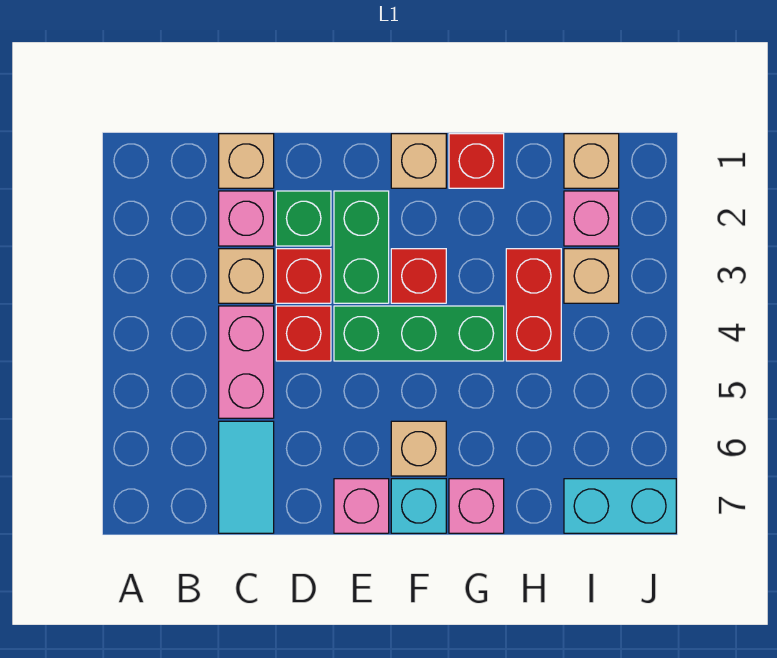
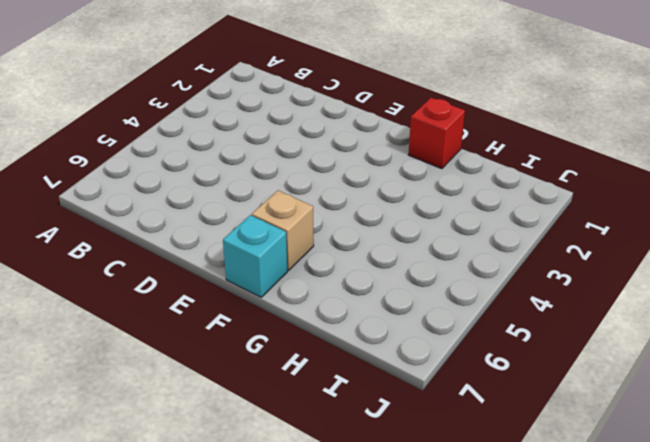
none -> tan brick C1 level 1
none -> pink brick C2 level 1
none -> tan brick C3 level 1

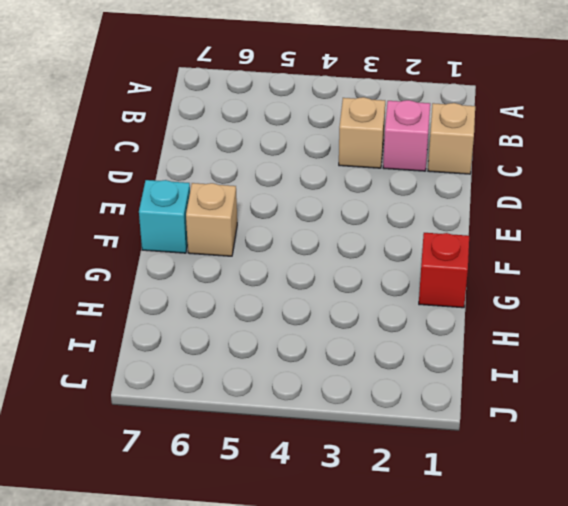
none -> pink brick C4:C5 level 1
none -> cyan tile C6:C7 level 1
none -> green brick D2 level 1

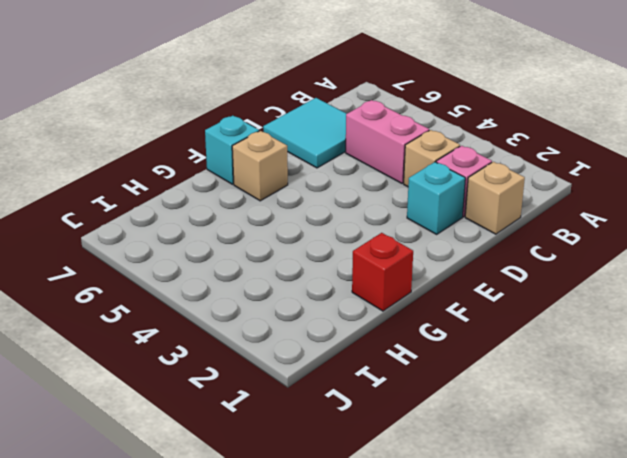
cyan tile C6:D7 level 1 -> cyan tile C6:C7 level 1
cyan brick D2 level 1 -> green brick D2 level 1
none -> red brick D3 level 1
none -> red brick D4 level 1
none -> green brick E2:E3 level 1

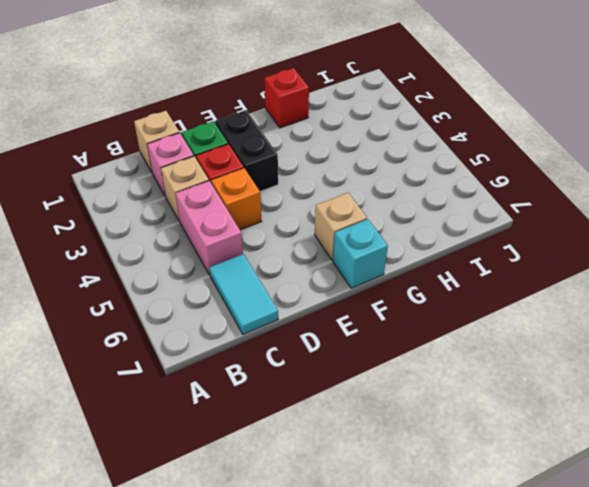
orange brick D4 level 1 -> red brick D4 level 1
black brick E2:E3 level 1 -> green brick E2:E3 level 1
none -> green brick E4:G4 level 1
none -> pink brick E7 level 1
none -> tan brick F1 level 1

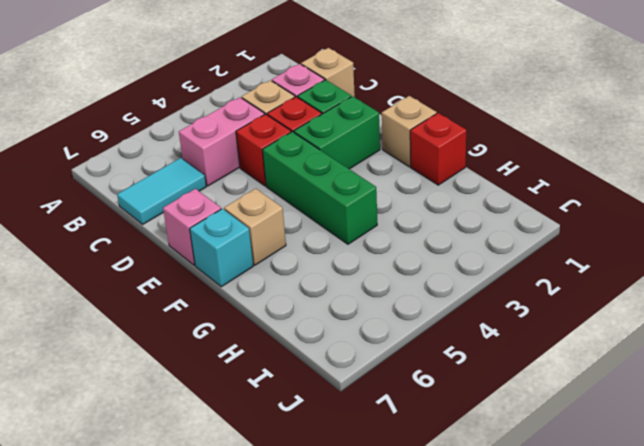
none -> red brick F3 level 1
none -> pink brick G7 level 1
none -> red brick H3:H4 level 1

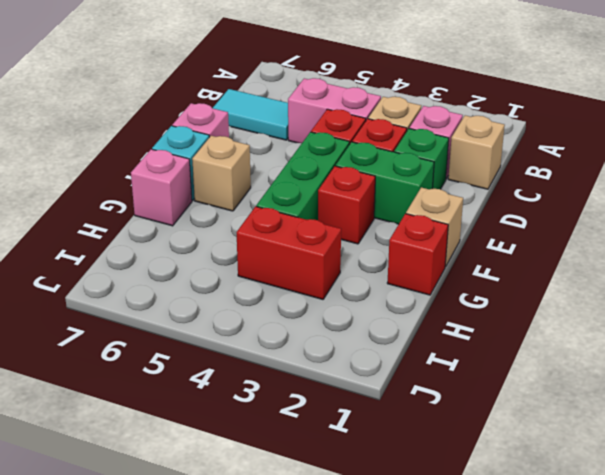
none -> tan brick I1 level 1
none -> pink brick I2 level 1
none -> tan brick I3 level 1

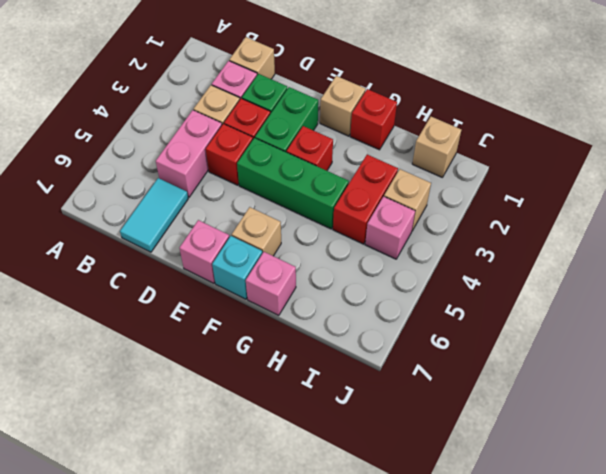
pink brick I4 level 1 -> pink brick I2 level 1
none -> cyan brick I7:J7 level 1

